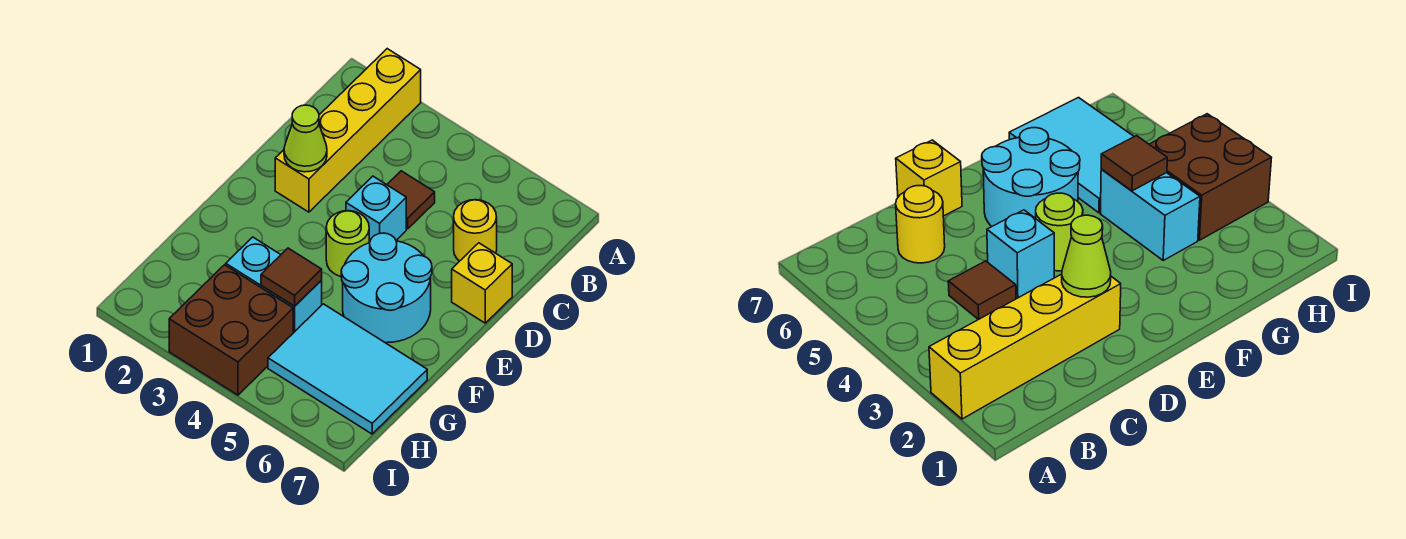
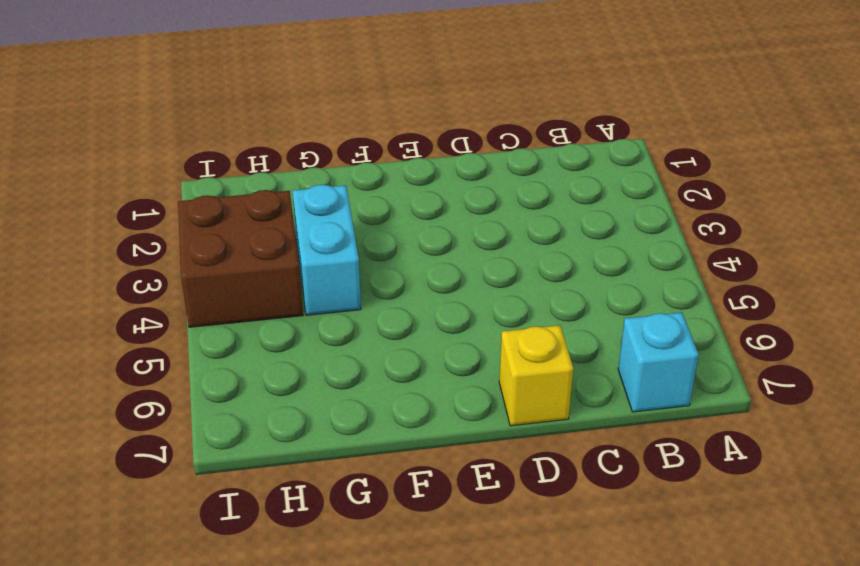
cyan brick B7 level 1 -> cyan brick D4 level 1
none -> yellow brick A2:D2 level 1
none -> brown tile C4 level 1
none -> yellow round brick C6 level 1

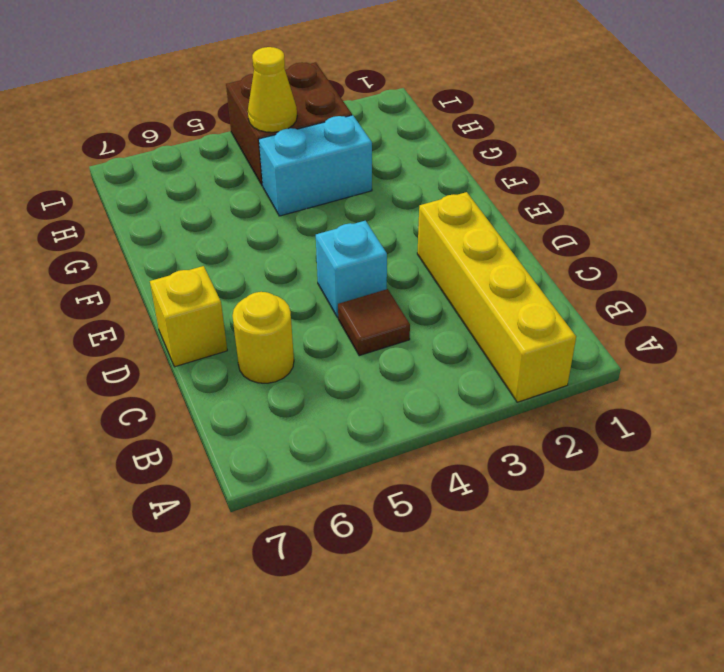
yellow cone H4 level 2 -> none
none -> lime round brick E4 level 1
none -> cyan round brick E5:F6 level 1
none -> cyan tile G5:H7 level 1

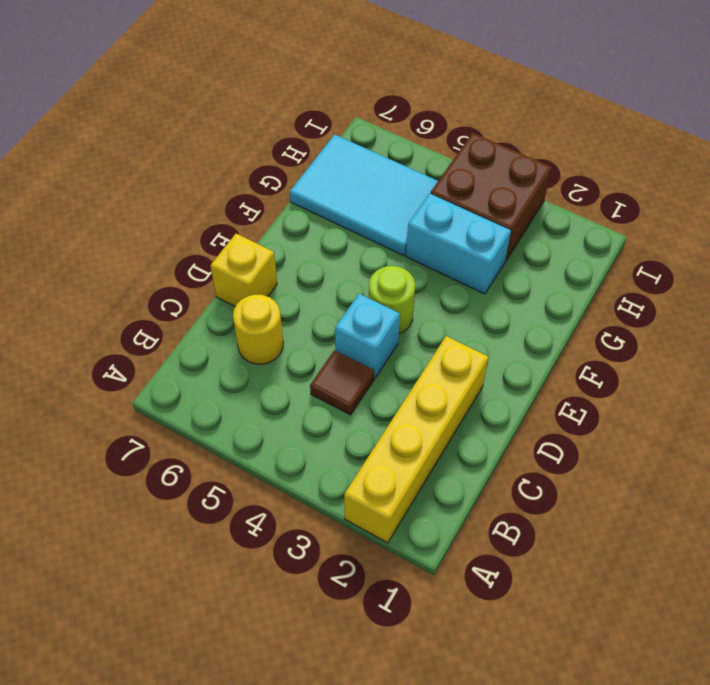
none -> cyan round brick E5:F6 level 1
none -> lime cone D2 level 2
none -> brown tile G4 level 2

